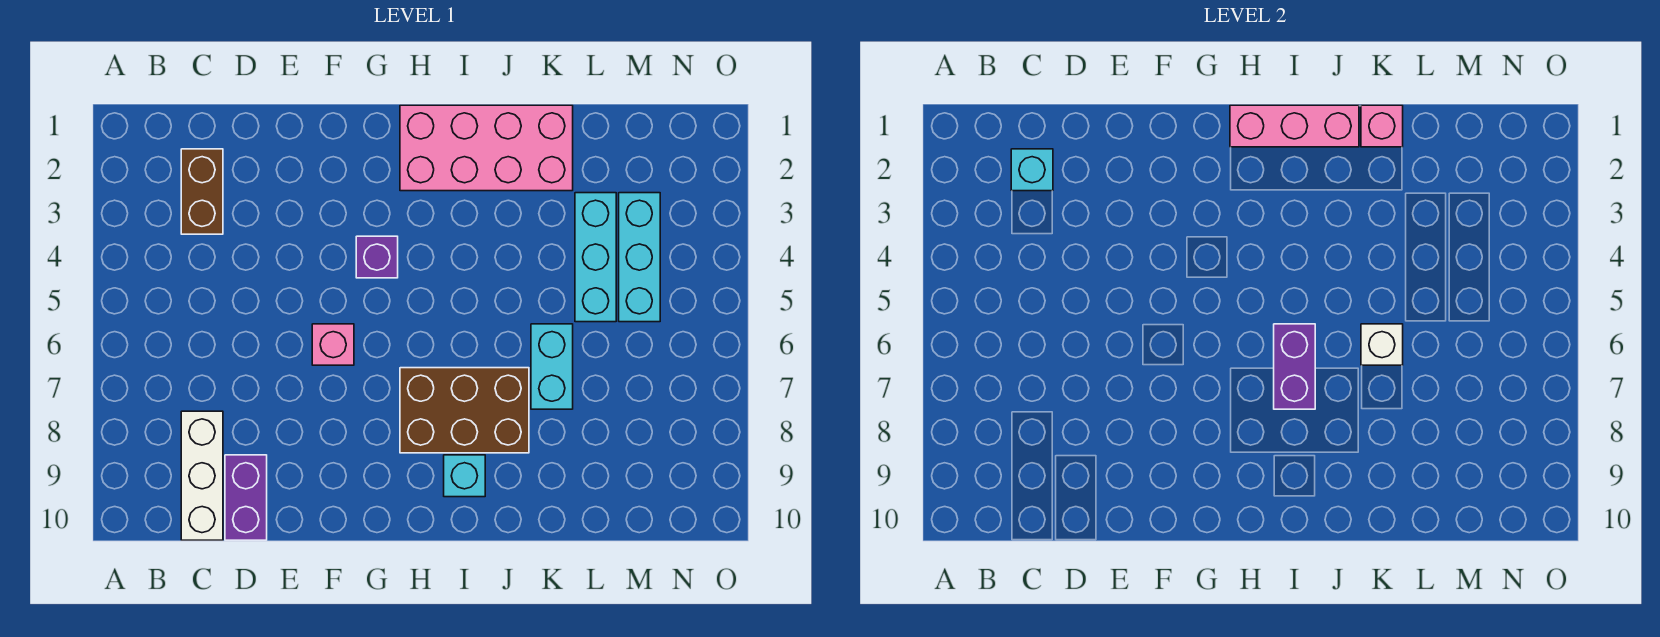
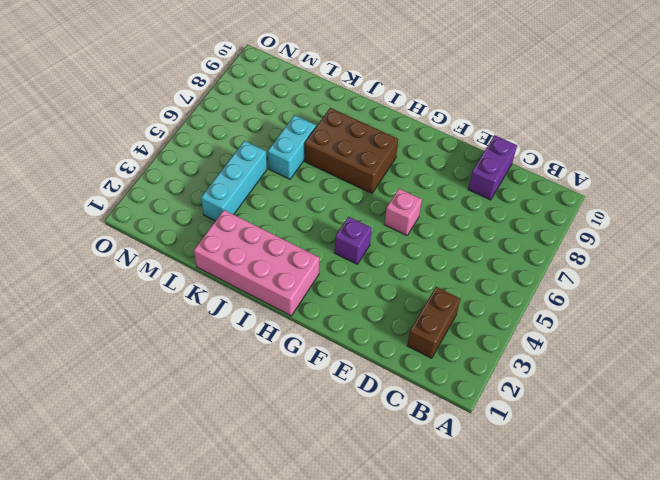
none -> white brick C8:C10 level 1
none -> cyan brick I9 level 1
none -> cyan brick M3:M5 level 1

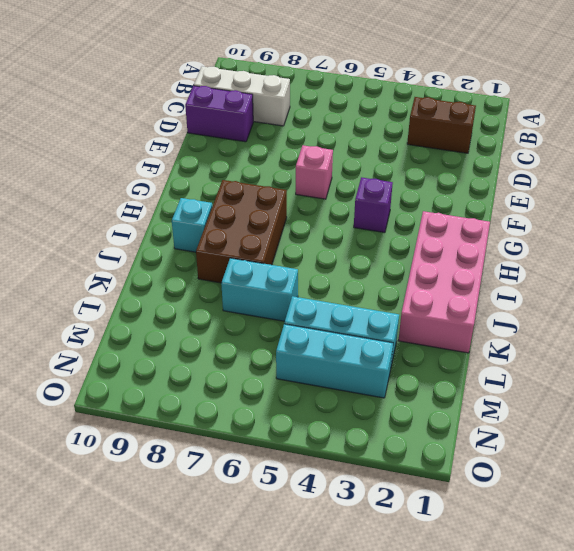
none -> cyan brick C2 level 2
none -> pink brick H1:J1 level 2
none -> purple brick I6:I7 level 2

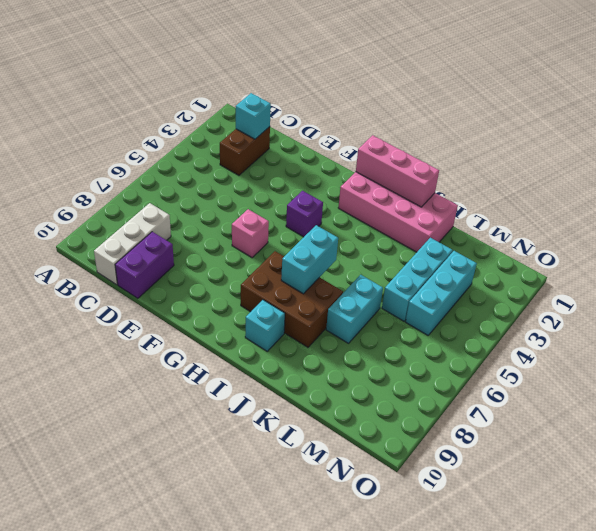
cyan brick I6:I7 level 2 -> purple brick I6:I7 level 2
none -> pink brick K1 level 2
none -> white brick K6 level 2

